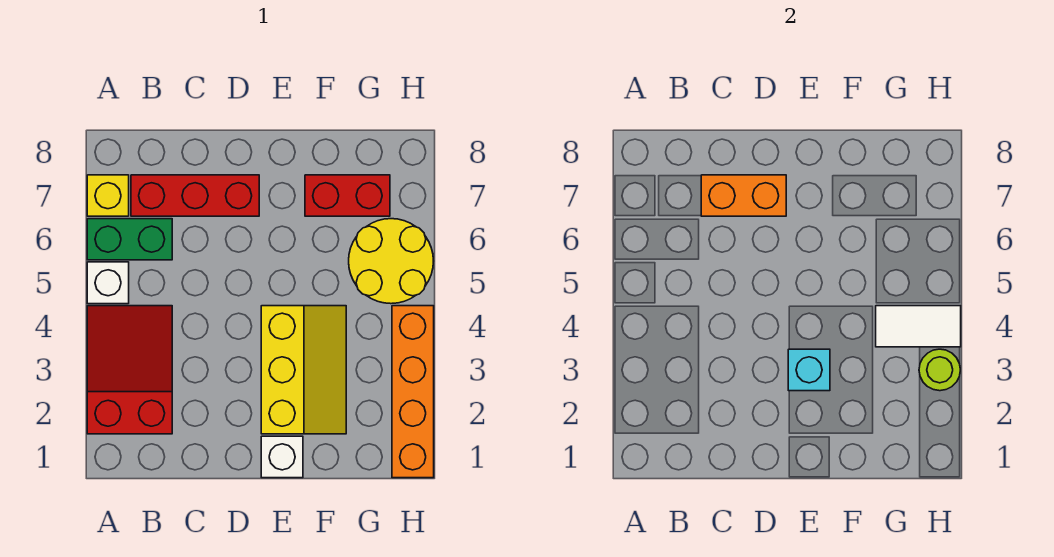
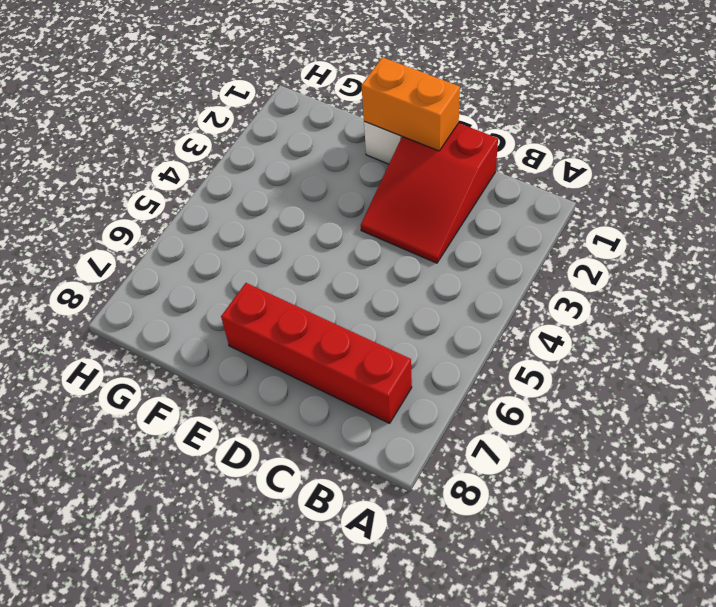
red brick B7:E7 level 1 -> red brick B7:D7 level 1
red slope C1:D3 level 1 top 1 -> red slope A2:B4 level 1 top 2
orange brick D1:E1 level 2 -> orange brick C7:D7 level 2
none -> white brick A5 level 1
none -> green brick A6:B6 level 1
none -> yellow brick A7 level 1

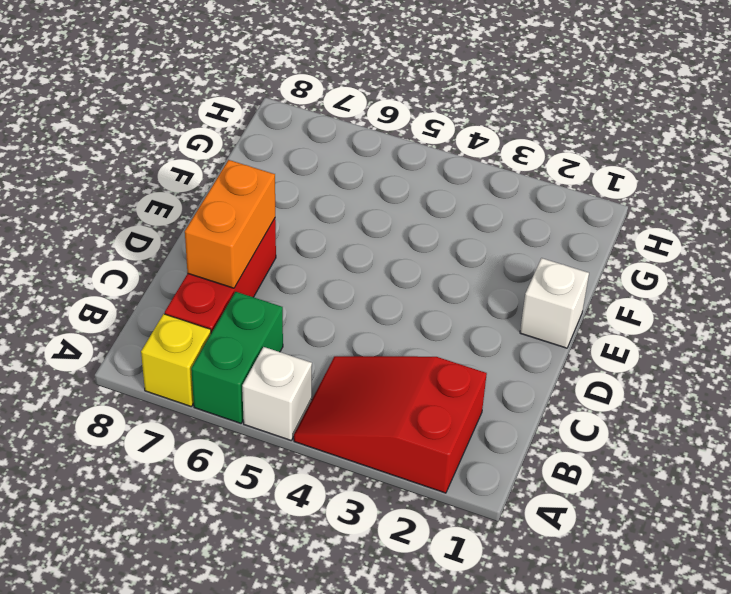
none -> yellow slope E2:F4 level 1 top E
none -> red brick F7:G7 level 1
none -> yellow round brick G5:H6 level 1

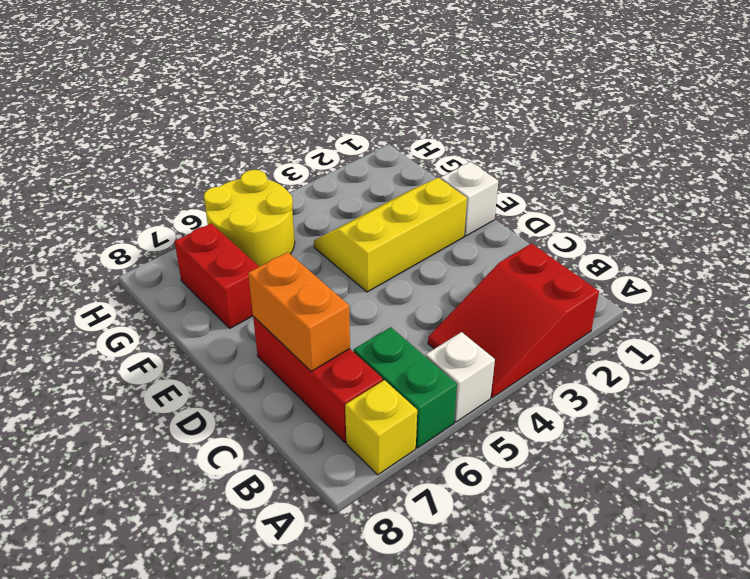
none -> orange brick H1:H4 level 1
none -> cyan brick E3 level 2
none -> white tile G4:H4 level 2

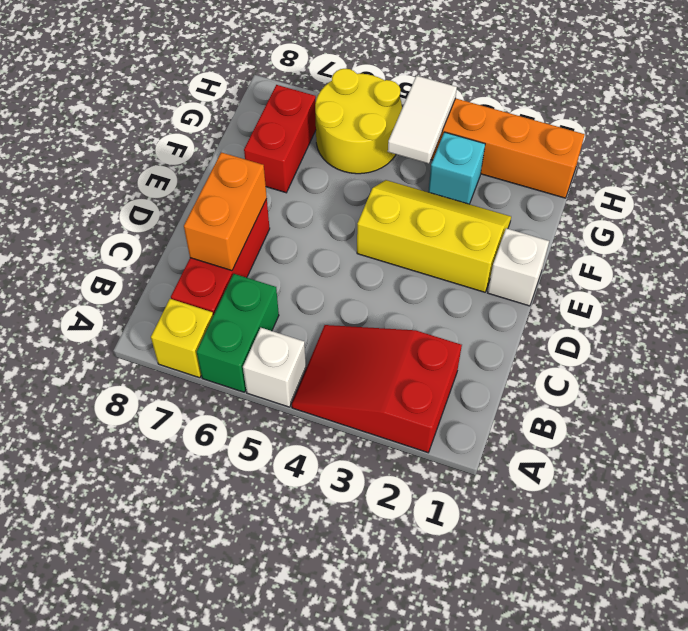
cyan brick G3 level 1 -> cyan brick E3 level 2
none -> lime round brick H3 level 2

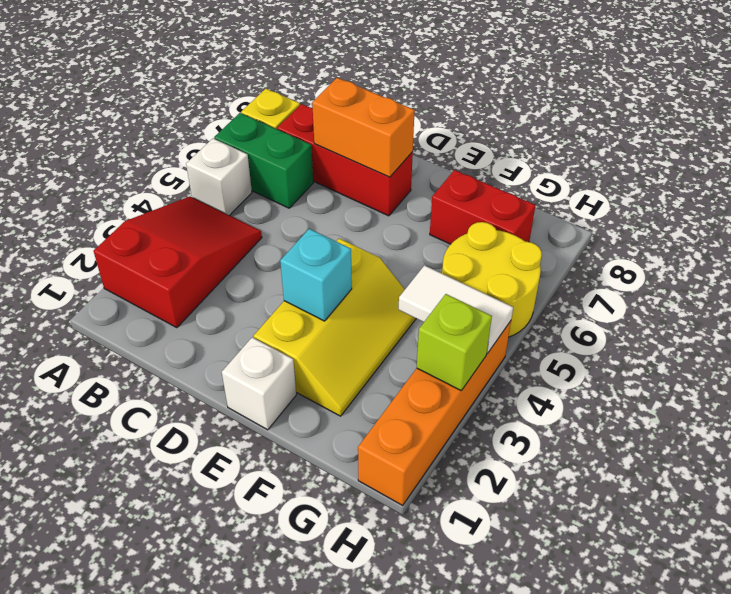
lime brick H3 level 2 -> lime round brick H3 level 2

